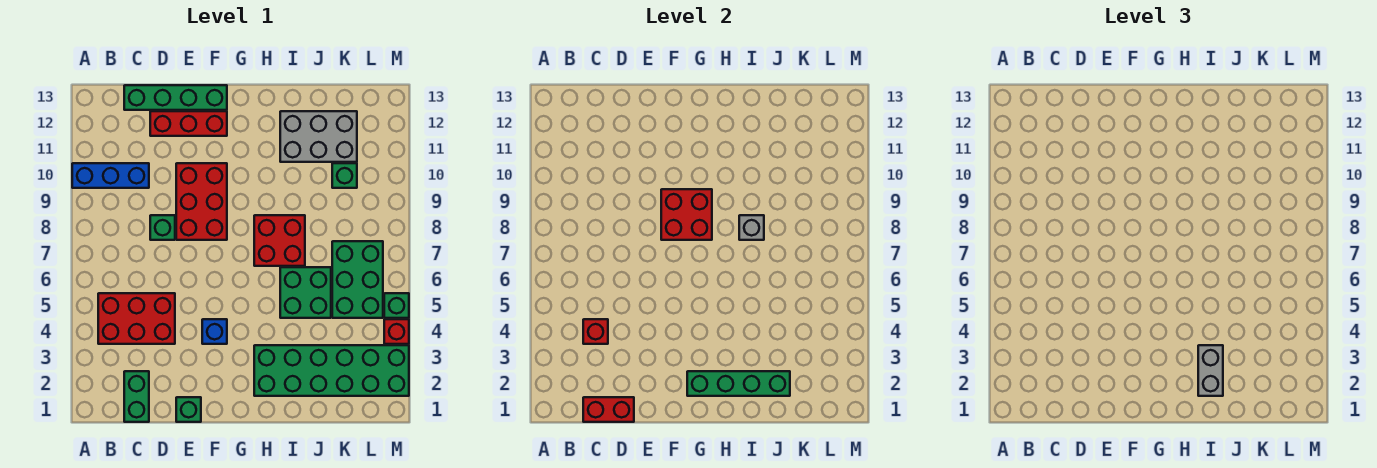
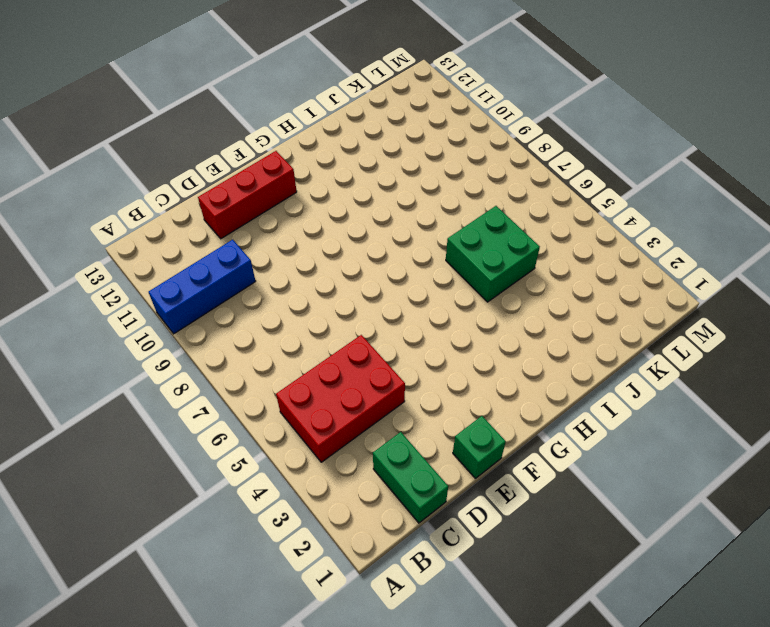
none -> green brick C13:F13 level 1
none -> green brick D8 level 1
none -> red brick E8:F10 level 1

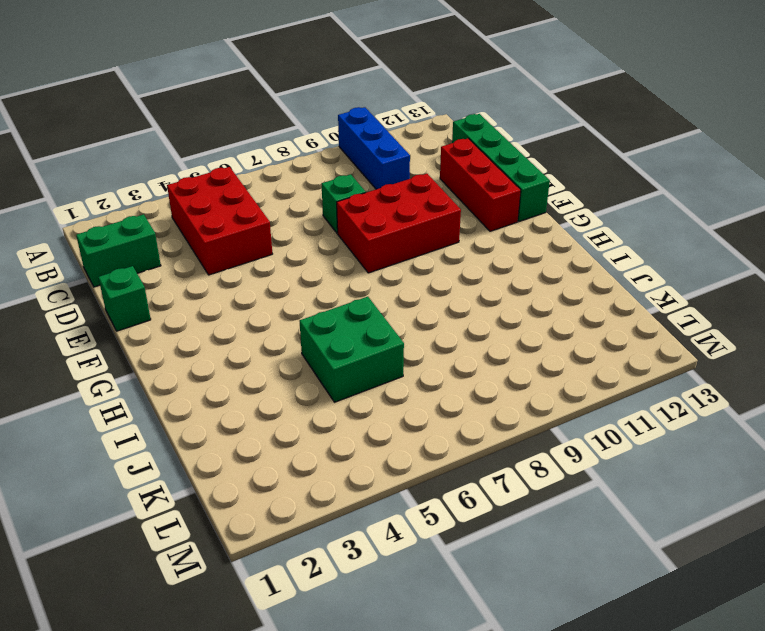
none -> blue brick F4 level 1
none -> green brick H2:M3 level 1
none -> red brick H7:I8 level 1

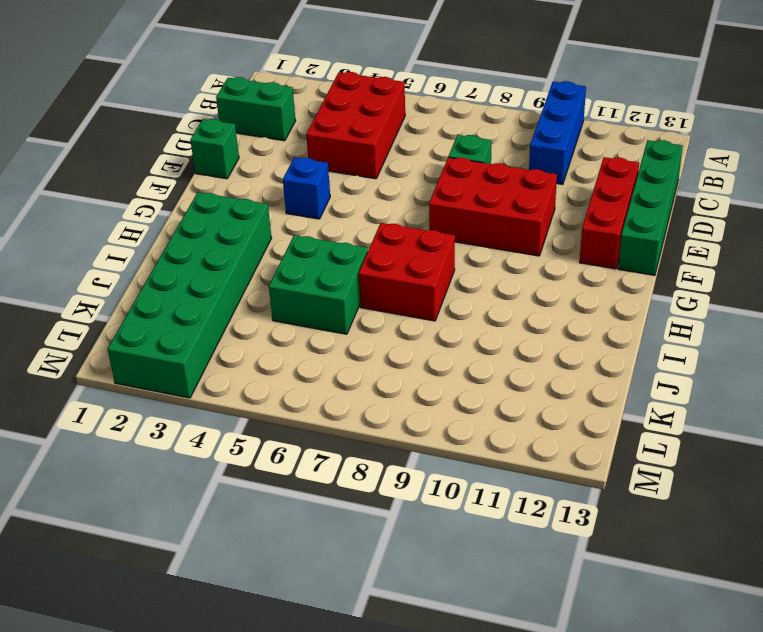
none -> grey brick I11:K12 level 1
none -> green brick K5:L7 level 1
none -> green brick K10 level 1

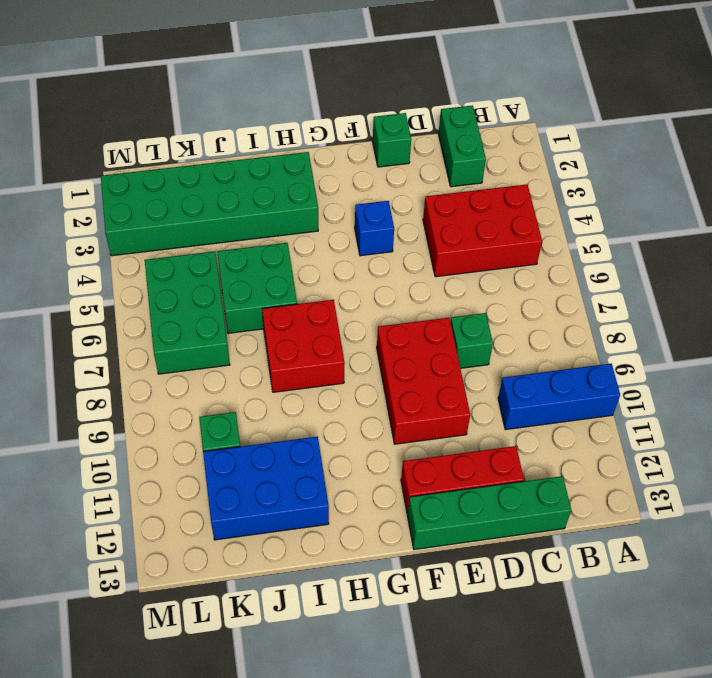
blue brick I11:K12 level 1 -> grey brick I11:K12 level 1
none -> red brick M4 level 1
none -> green brick M5 level 1
none -> red brick C1:D1 level 2

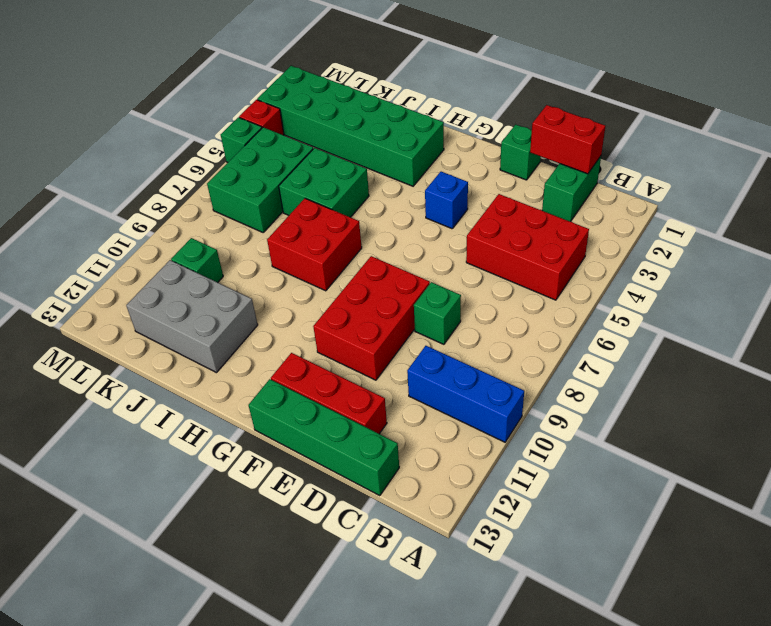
none -> red brick C4 level 2
none -> red brick F8:G9 level 2
none -> green brick G2:J2 level 2

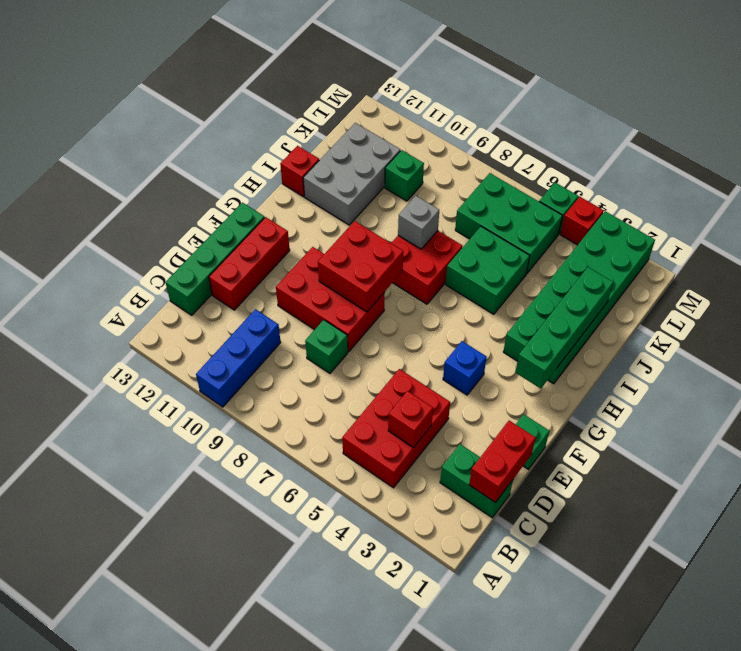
red brick I13 level 1 -> none
none -> grey brick I2:I3 level 3

